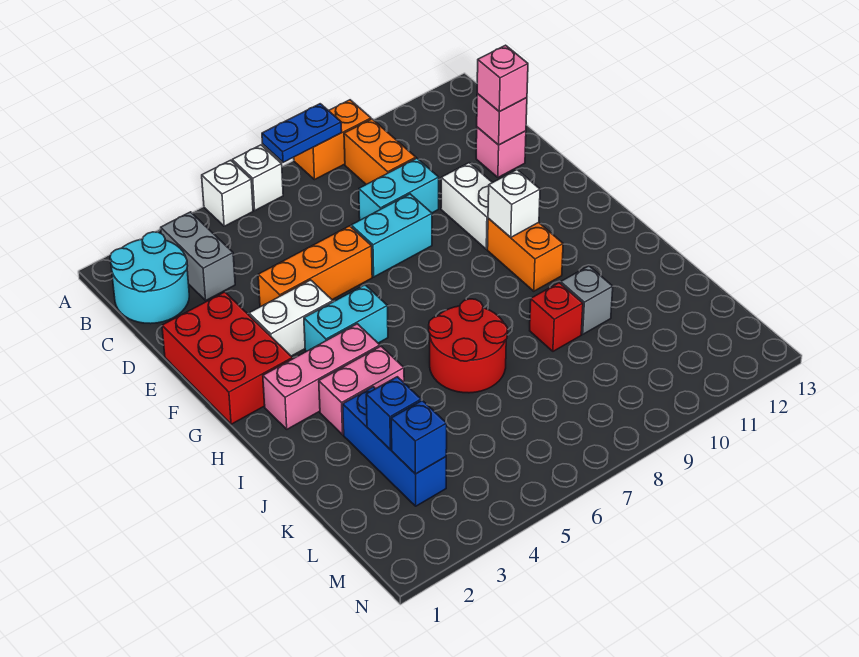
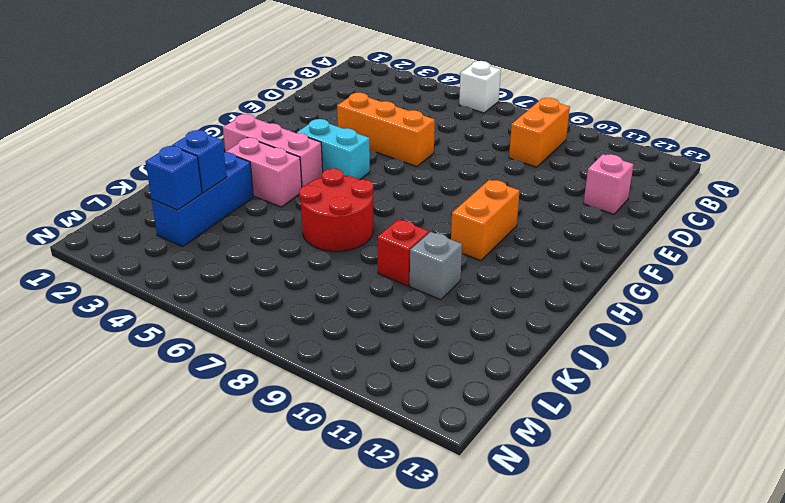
none -> white brick A5 level 1
none -> orange brick A8:A9 level 1
none -> cyan round brick B1:C2 level 1

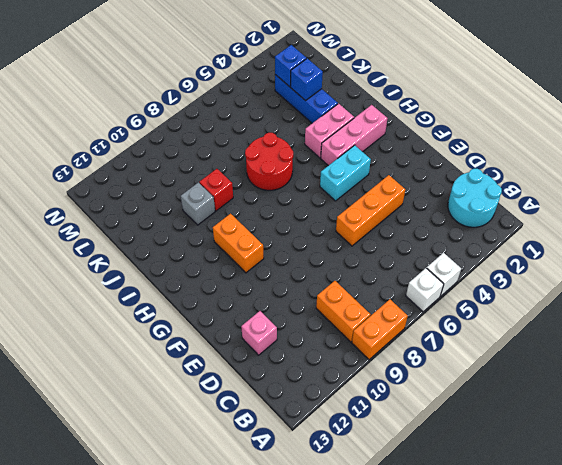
none -> grey brick B3:C3 level 1
none -> cyan brick D8:D9 level 1
none -> red brick E1:G2 level 1

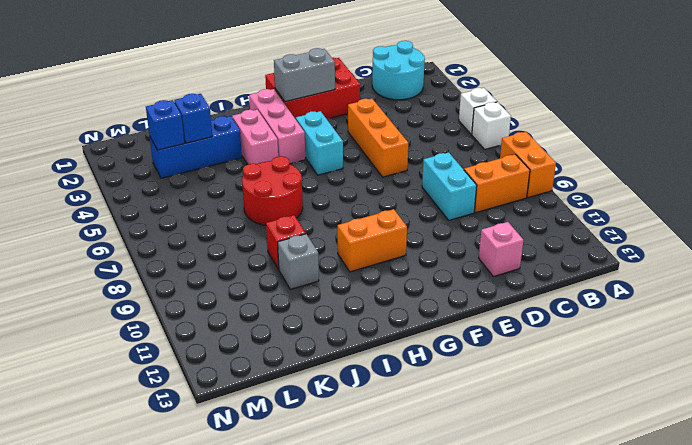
grey brick F2:G2 level 2 -> grey brick B3:C3 level 1
none -> cyan brick E7:E8 level 1
none -> white brick E10:F10 level 1
none -> white brick F3:F4 level 1

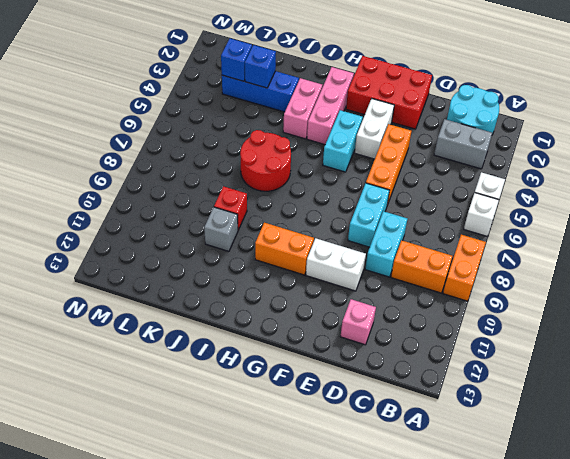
none -> blue plate A7:A8 level 2
none -> pink brick D12 level 2
none -> white brick G10 level 2

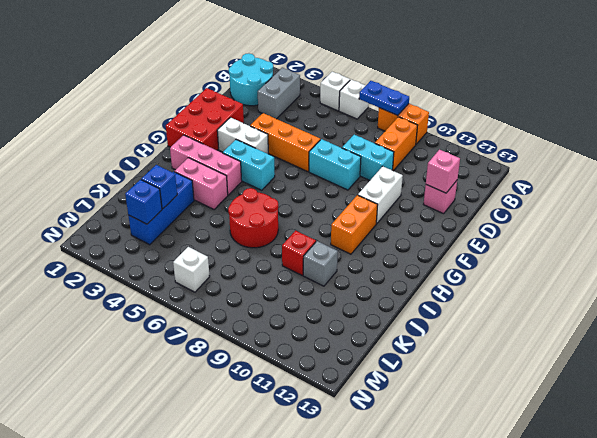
white brick M6 level 1 -> white brick G10 level 2
none -> pink brick D12 level 3

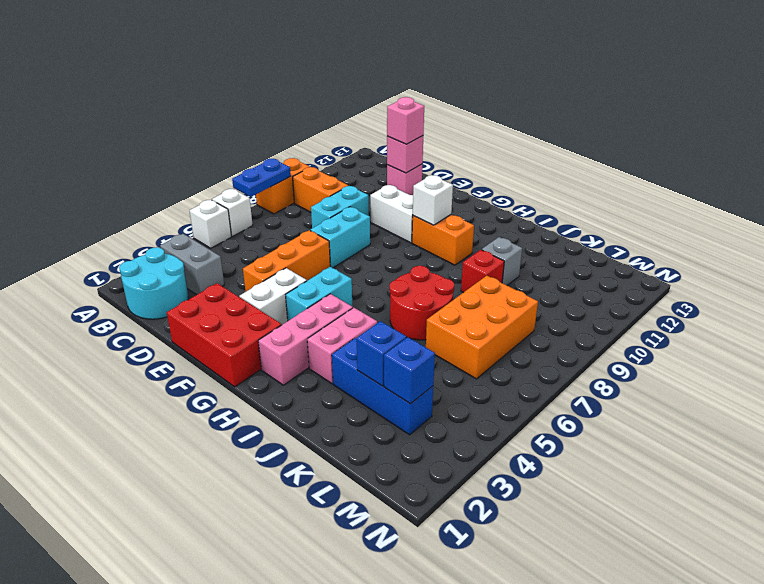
orange brick K6:L8 level 1 -> none

